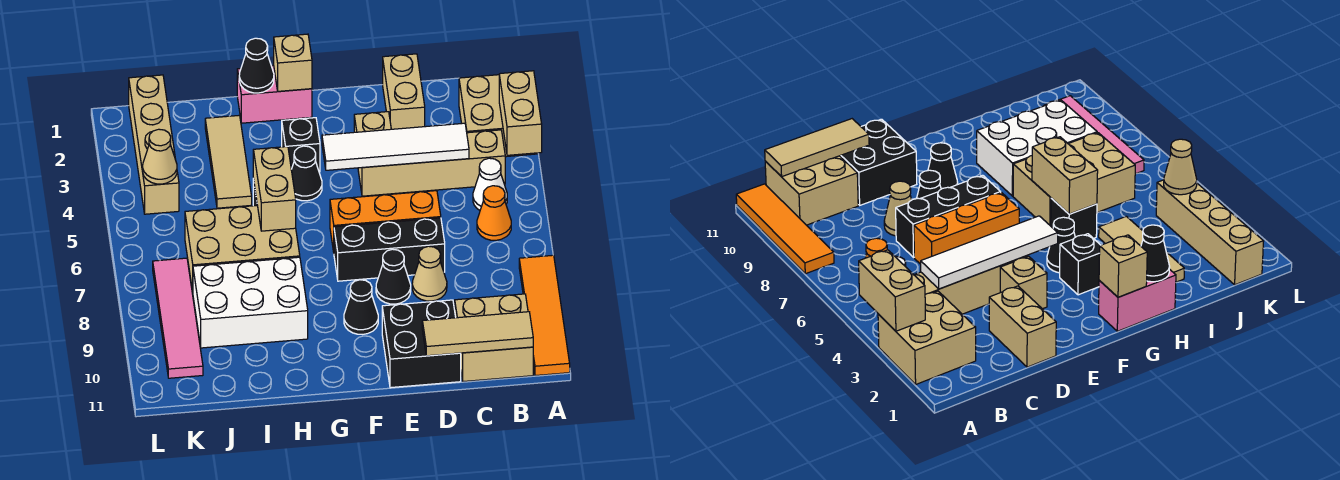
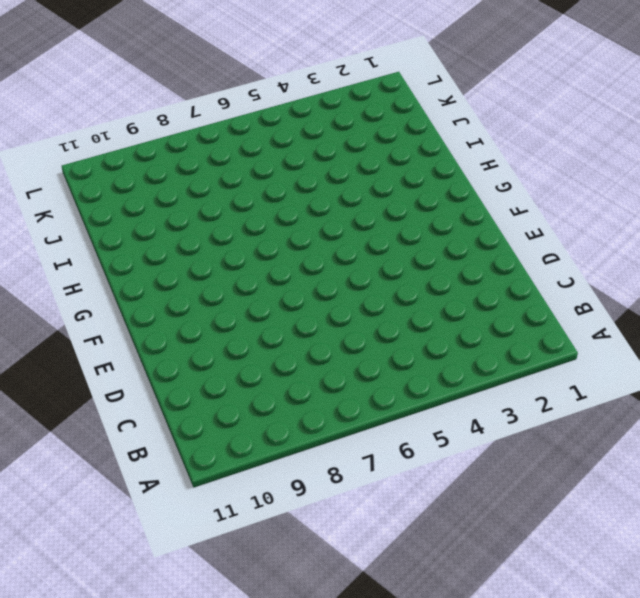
none -> tan brick A2:B3 level 1
none -> orange tile A8:A11 level 1
none -> tan brick B4:E4 level 1
none -> white cone B5 level 1

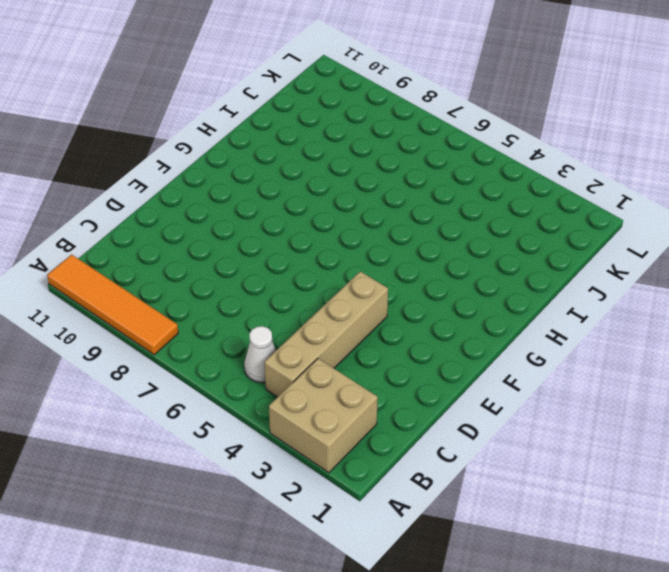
none -> orange cone B6 level 1
none -> tan brick B10:C11 level 1
none -> tan brick D1:D2 level 1
none -> orange brick D6:F6 level 1

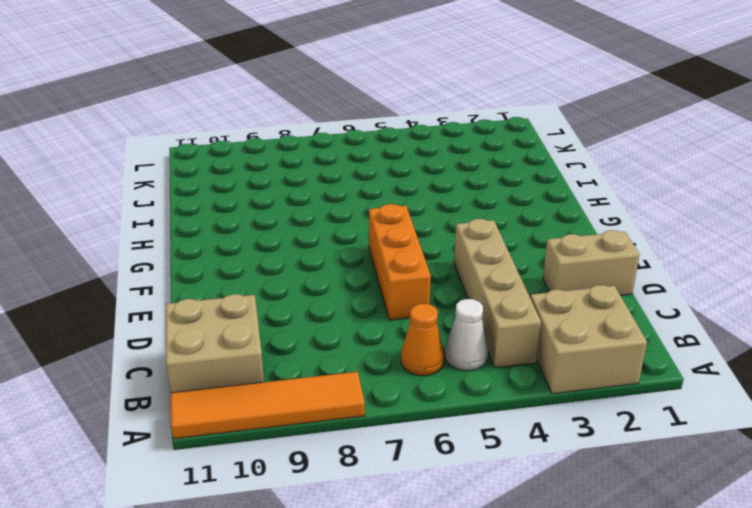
none -> black brick D7:F7 level 1
none -> tan cone D8 level 1
none -> black brick D10:E11 level 1
none -> tan brick E3 level 1

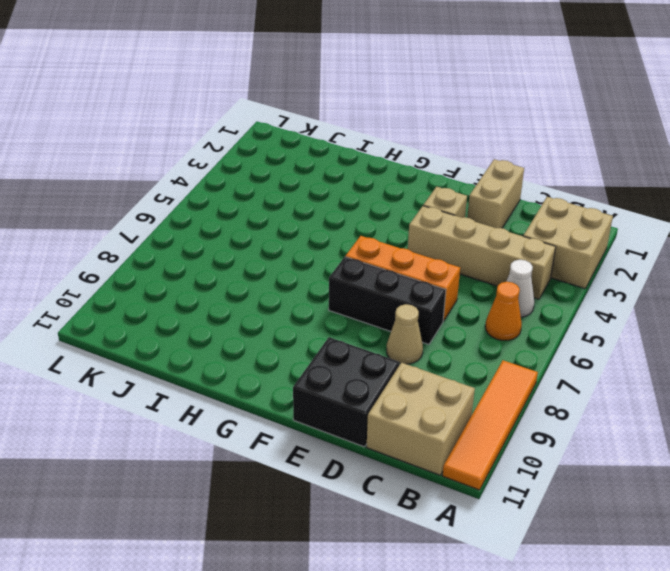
none -> black cone E8 level 1
none -> black cone F9 level 1
none -> pink brick G1:H1 level 1
none -> black brick G3 level 1

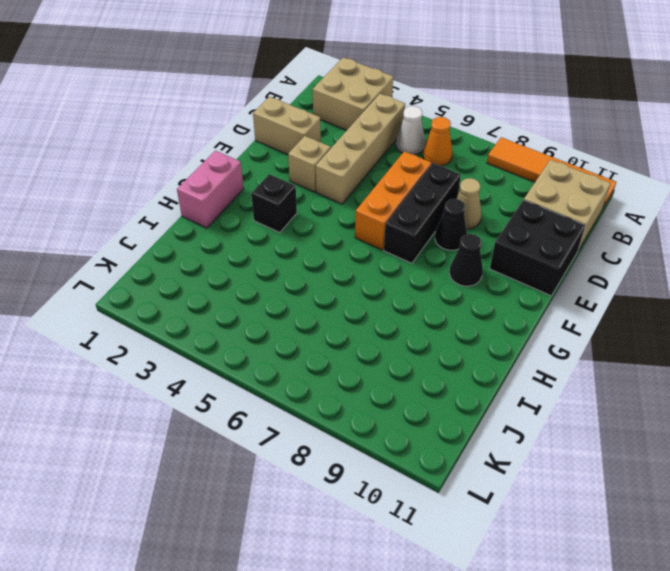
none -> black cone G4 level 1
none -> black brick H5 level 1
none -> tan brick H6:J7 level 1
none -> white brick H8:J9 level 1

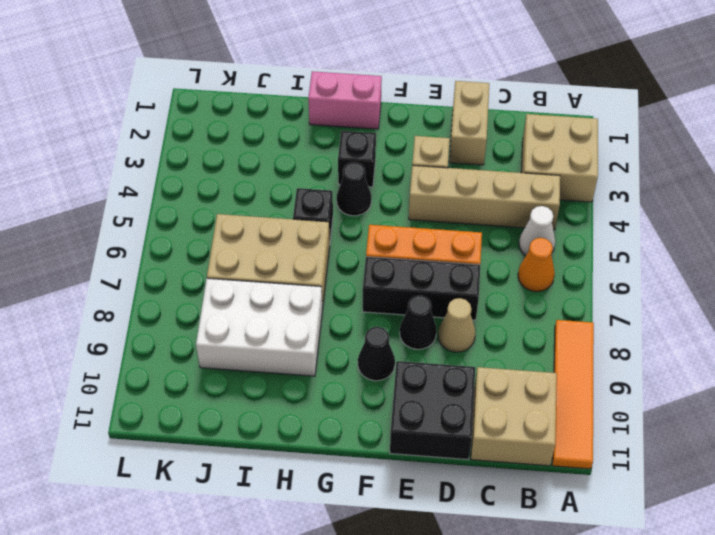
none -> tan tile I2:I4 level 1
none -> tan brick K1:K4 level 1
none -> pink tile K7:K10 level 1
none -> tan brick A3:A4 level 2

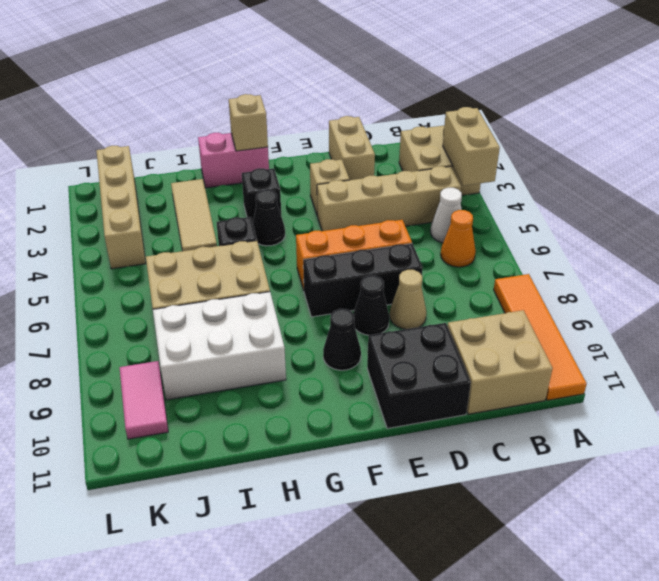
pink tile K9:K10 level 1 -> pink tile K7:K10 level 1
none -> tan tile B11:D11 level 2
none -> white tile C4:F4 level 2
none -> black cone H1 level 2
none -> tan brick H5:H6 level 2

